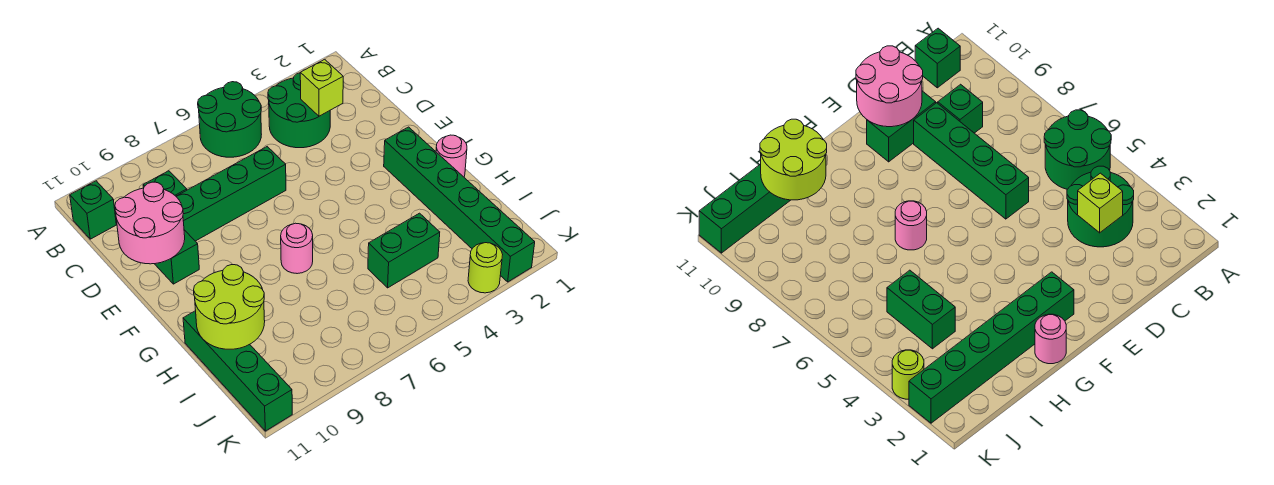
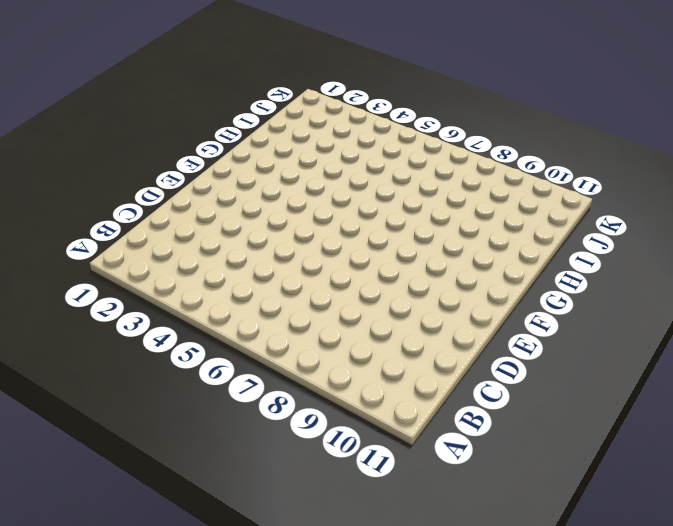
none -> green round brick A5:B6 level 1
none -> green round brick B3:C4 level 1
none -> green brick B11 level 1

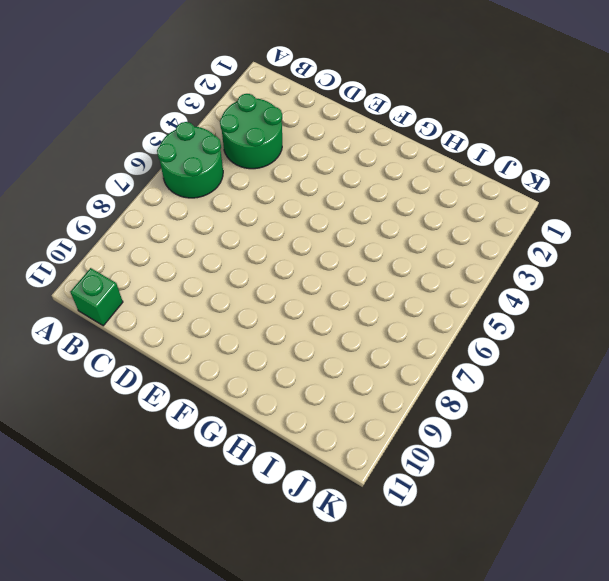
none -> green brick C9 level 1
none -> green brick D6:D9 level 1
none -> green brick D10:E10 level 1

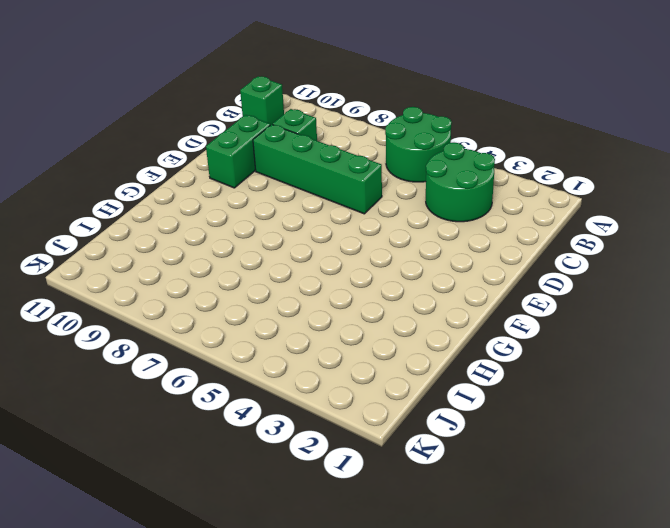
none -> green brick F2:K2 level 1
none -> pink round brick G1 level 1
none -> pink round brick G7 level 1

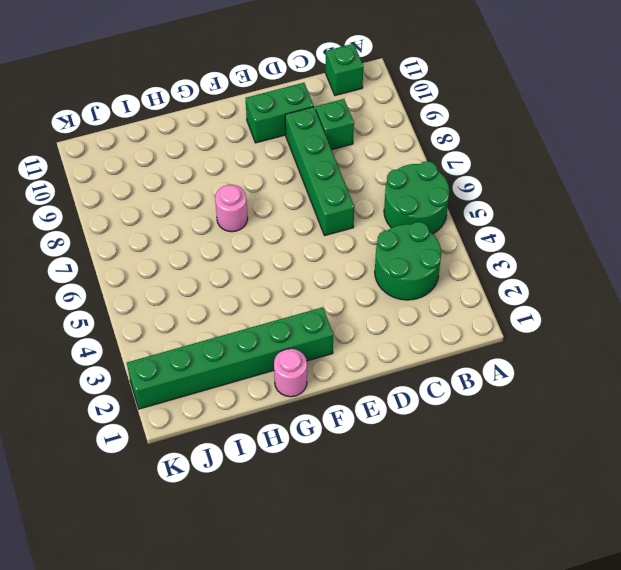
none -> green brick H11:K11 level 1
none -> green brick I4:I5 level 1
none -> lime round brick K3 level 1

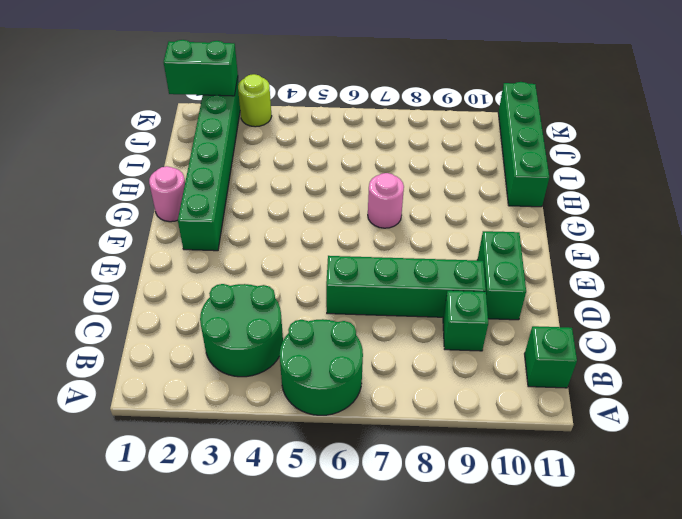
green brick K1:K2 level 2 -> green brick I4:I5 level 1
none -> lime brick C3 level 2
none -> pink round brick D10:E11 level 2
none -> lime round brick H10:I11 level 2

